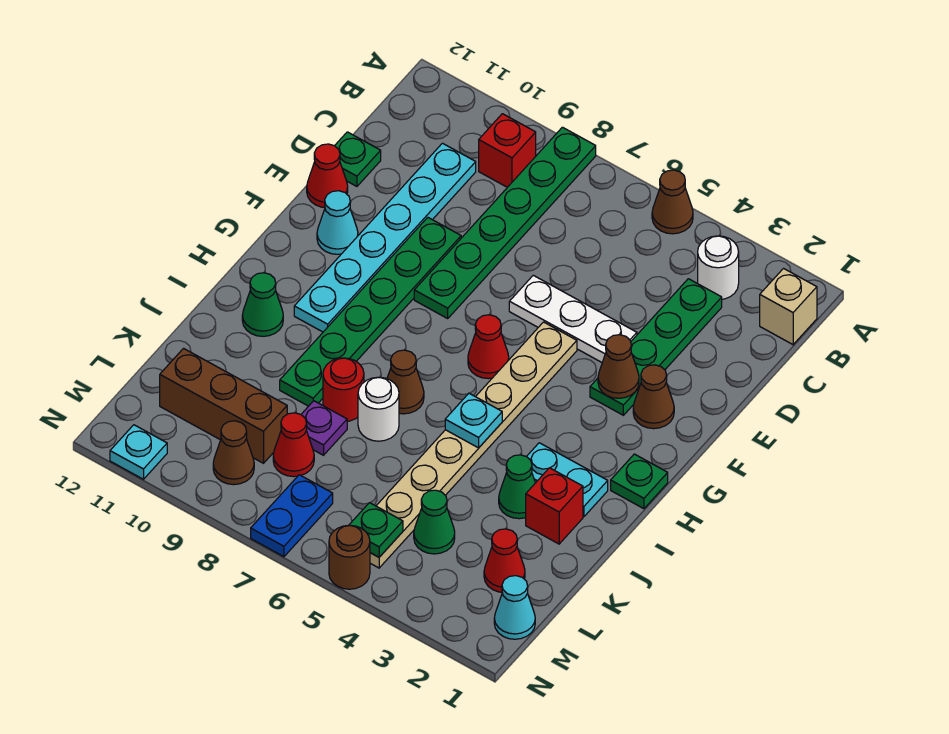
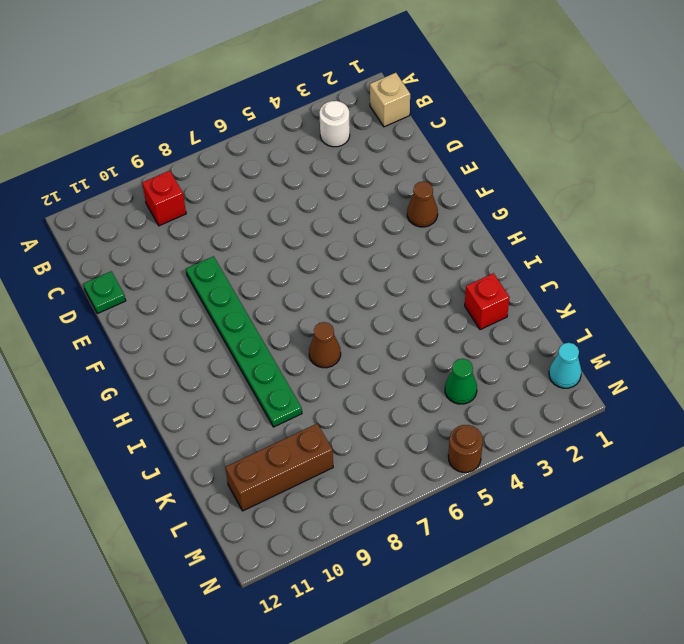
none -> brown cone A5 level 1
none -> green plate A8:F8 level 1
none -> green plate C3:F3 level 1
none -> cyan plate C10:H10 level 1

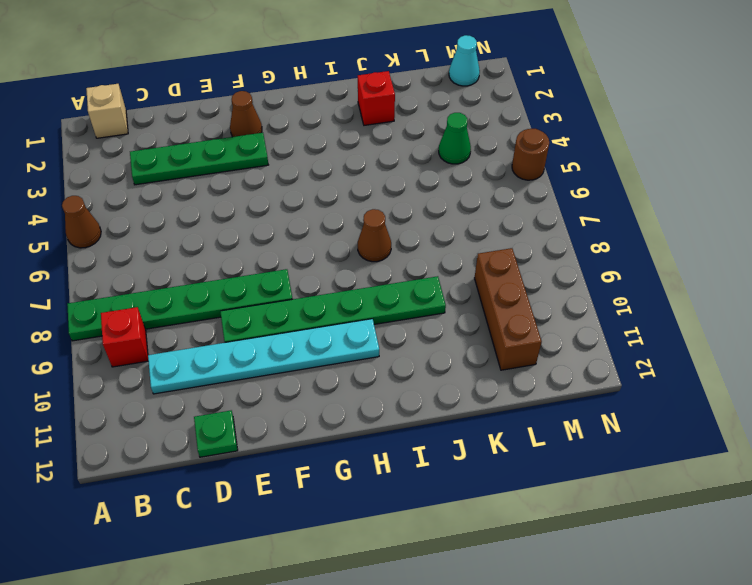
none -> white round brick B3 level 1
none -> white plate E4:E6 level 1
none -> red cone E12 level 1
none -> tan plate F5:M5 level 1

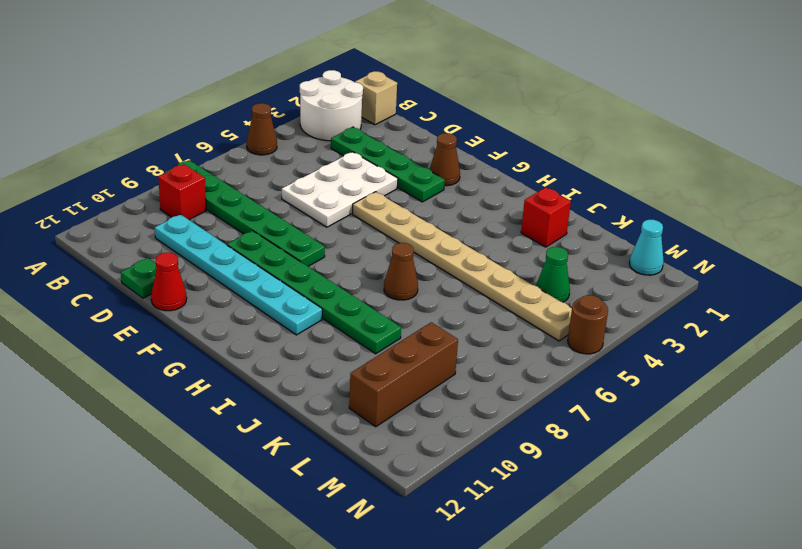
white round brick A2:B3 level 1 -> white round brick B3 level 1
white plate D4:E6 level 1 -> white plate E4:E6 level 1
none -> cyan cone F11 level 1
none -> red cone G6 level 1
none -> green plate H1 level 1
none -> cyan plate I2:I3 level 1

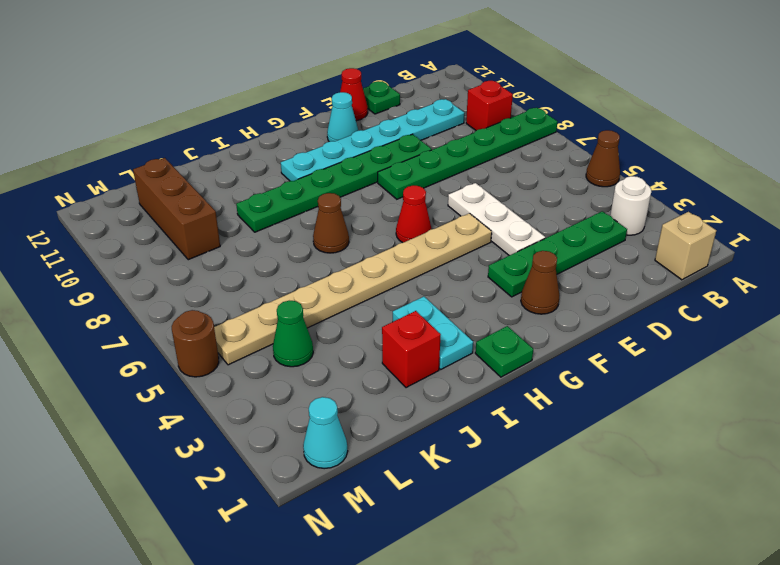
none -> green cone I11 level 1
none -> green cone J3 level 1
none -> white round brick J7 level 1
none -> red round brick J8 level 1

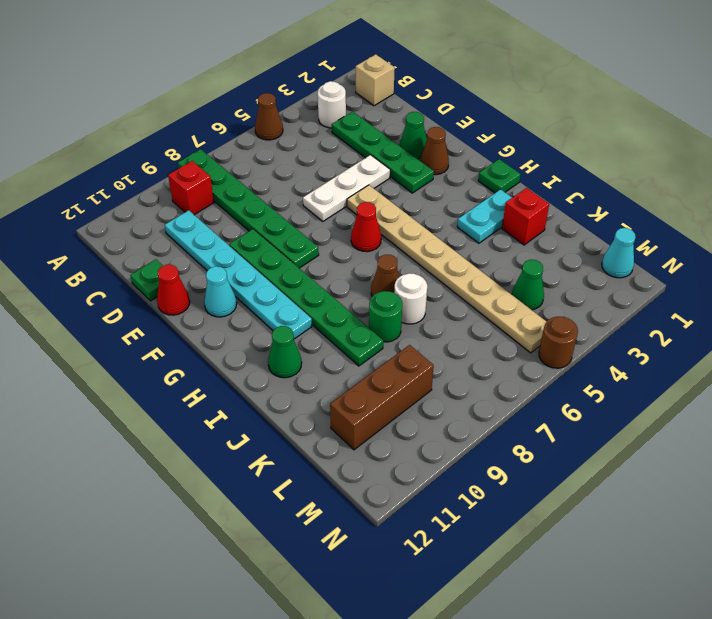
green cone E2 level 1 -> green cone J3 level 1
green round brick J8 level 1 -> red round brick J8 level 1
none -> purple plate K8 level 1
none -> red cone L2 level 1
none -> red cone L8 level 1
none -> blue plate M7:N7 level 1

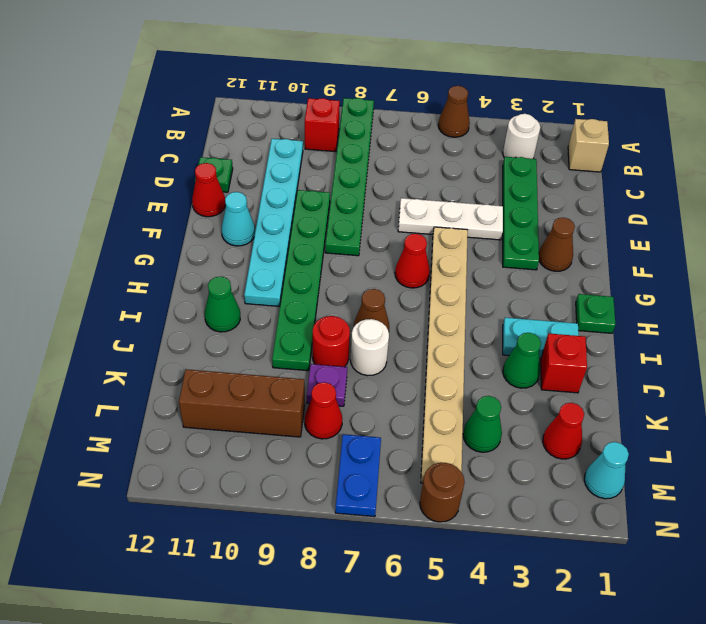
none -> brown cone M9 level 1
none -> cyan plate N11 level 1
none -> brown cone F3 level 2
none -> cyan plate I5 level 2

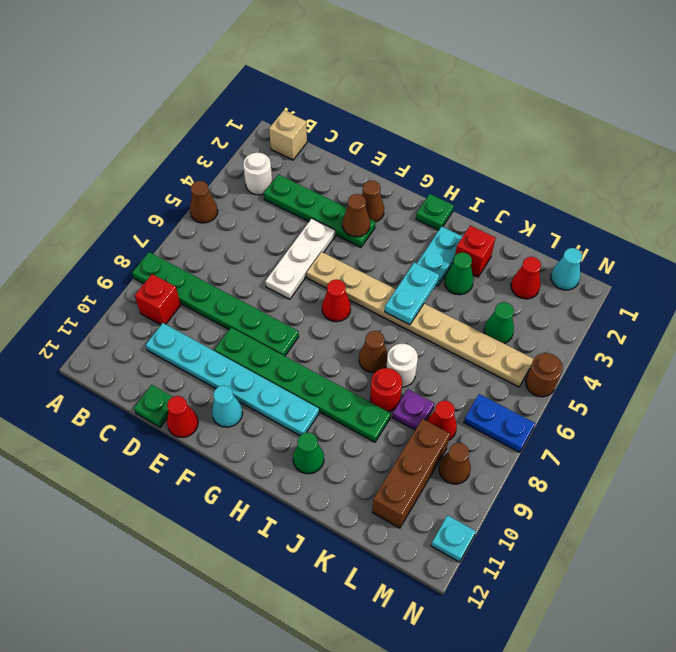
cyan plate I4:I5 level 2 -> cyan plate I5 level 2
none -> green plate M5 level 2

